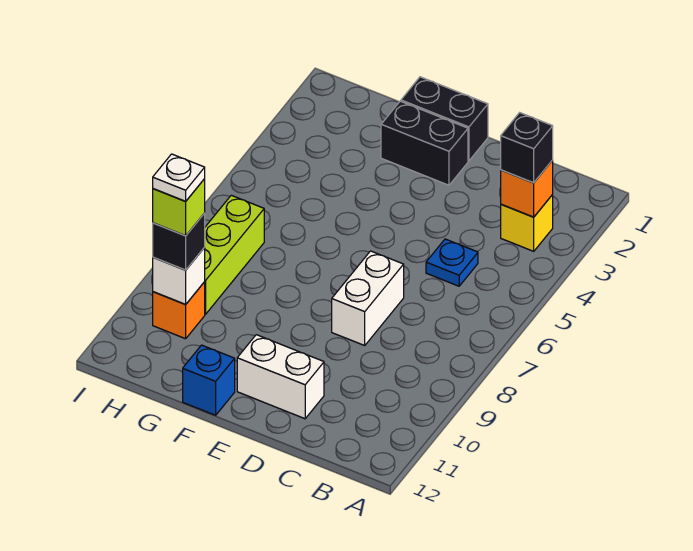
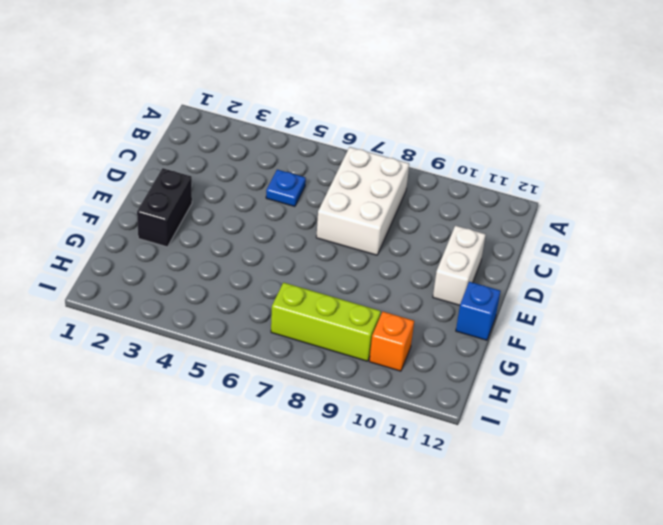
white brick B7:D8 level 1 -> white brick D7:D8 level 1
none -> yellow brick B3 level 1
none -> black brick E1:F1 level 1
none -> orange brick B3 level 2

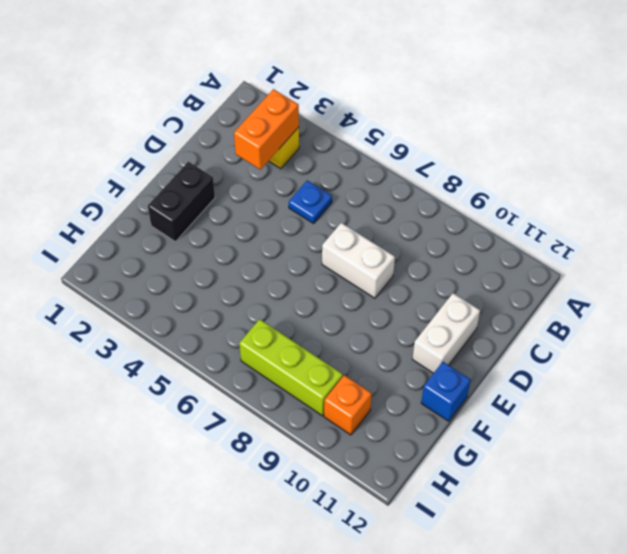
orange brick B3:C3 level 2 -> orange brick B3 level 2
none -> black brick E1:F1 level 1
none -> white brick H10 level 2
none -> black brick B3 level 3

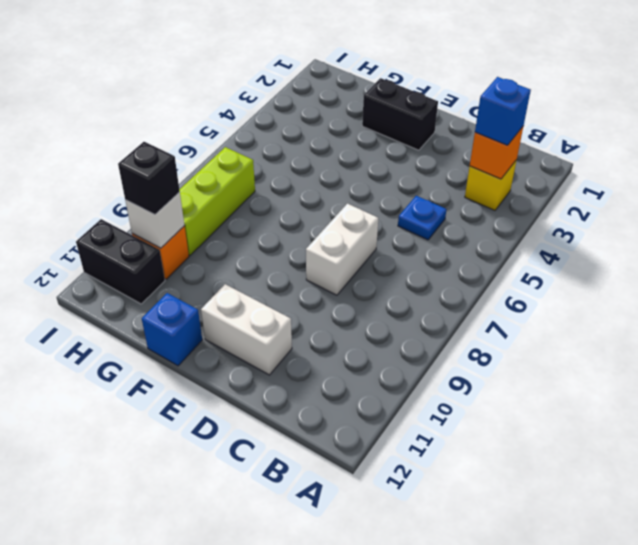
blue brick B3 level 3 -> black brick B3 level 3
black brick H11:I11 level 1 -> black brick E1:F1 level 1
none -> lime brick H10 level 4
none -> white plate H10 level 5

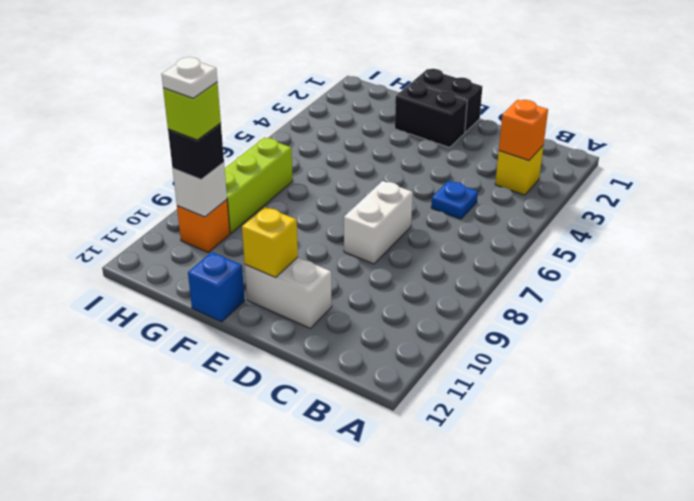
yellow brick E11 level 2 -> none
none -> black brick B3 level 3

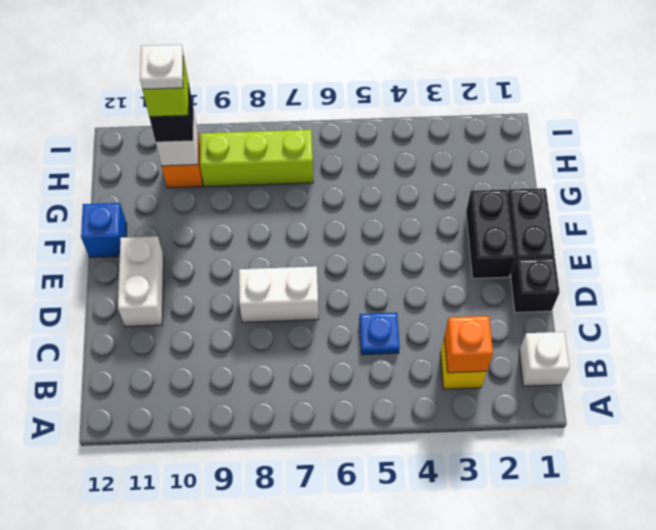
white brick B1 level 1 -> none
black brick D1 level 1 -> black brick B3 level 3

